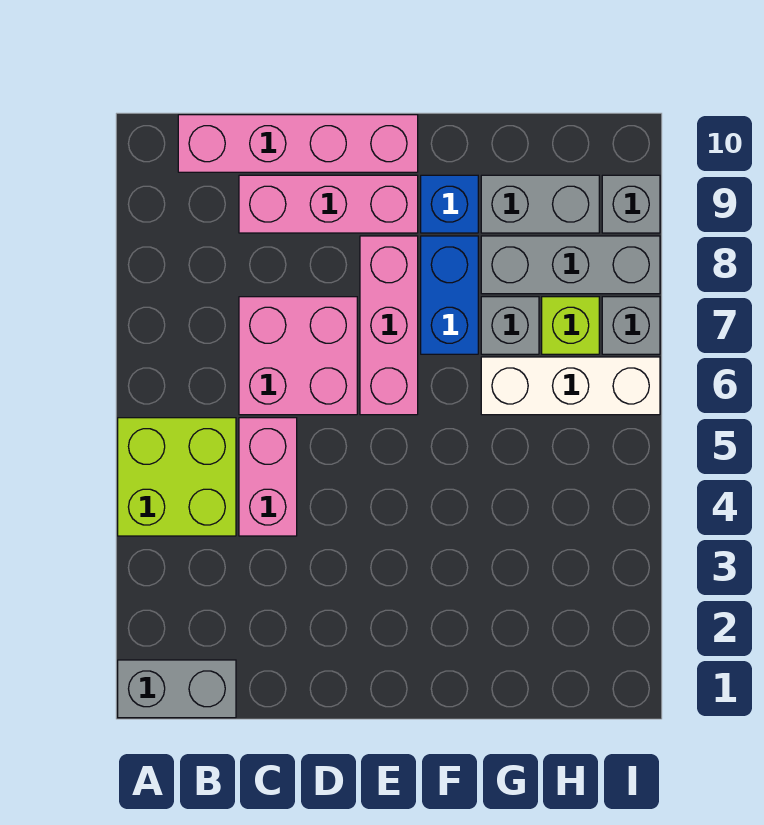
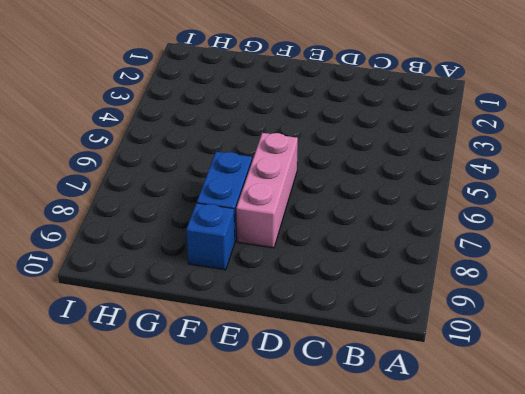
none -> grey brick A1:B1 level 1
none -> lime brick A4:B5 level 1
none -> pink brick B10:E10 level 1

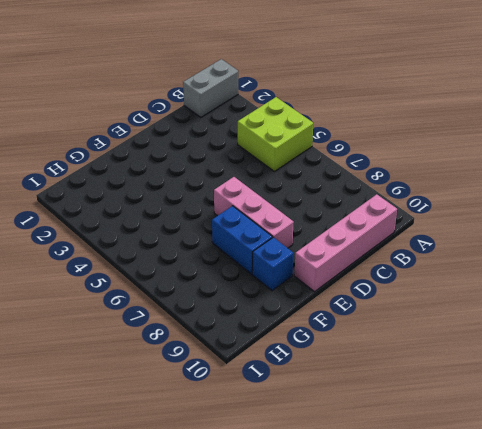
none -> pink brick C4:C5 level 1
none -> pink brick C6:D7 level 1
none -> pink brick C9:E9 level 1

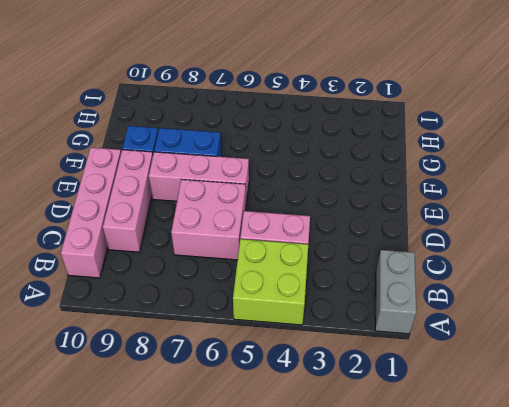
none -> white brick G6:I6 level 1
none -> grey brick G7 level 1
none -> grey brick G8:I8 level 1

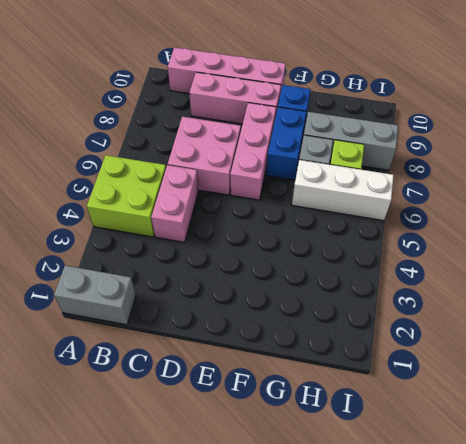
none -> grey brick G9:H9 level 1
none -> grey brick I7 level 1
none -> grey brick I9 level 1

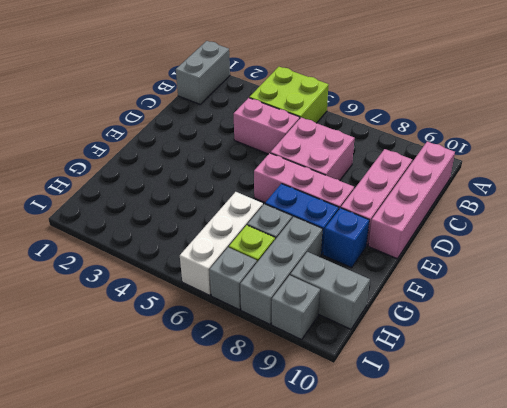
grey brick H9:H10 level 1 -> grey brick G9:H9 level 1

